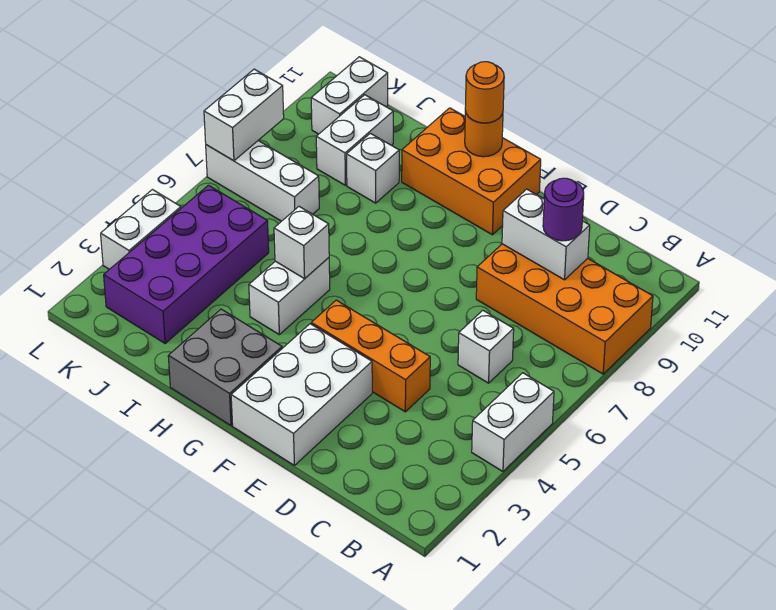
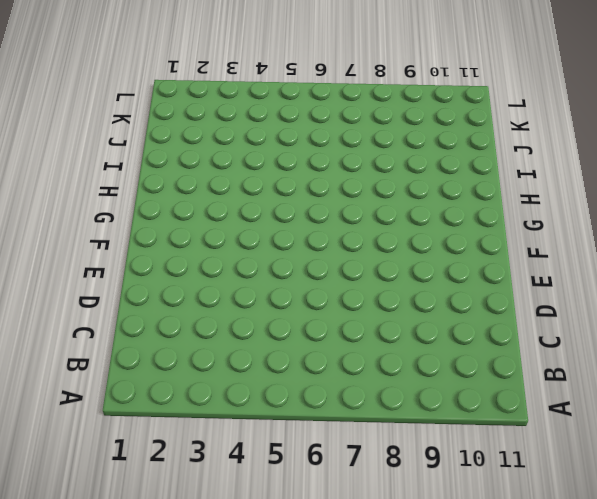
none -> white brick A4:A5 level 1
none -> orange brick A8:D9 level 1
none -> white brick C6 level 1

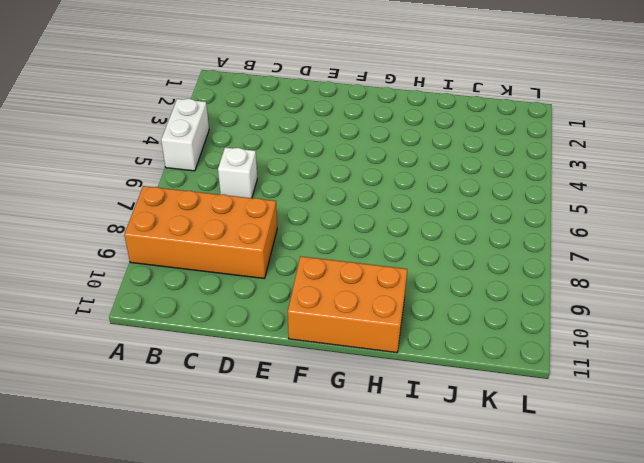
none -> orange brick D4:F4 level 1
none -> white brick E1:F3 level 1
none -> grey brick G1:H2 level 1

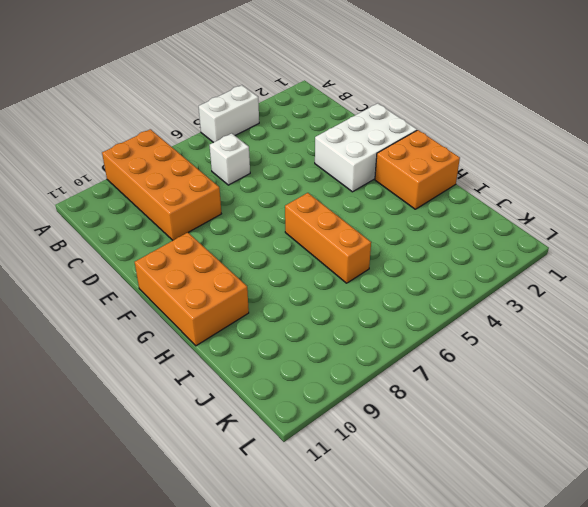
orange brick G1:H2 level 1 -> grey brick G1:H2 level 1
orange brick G6:I6 level 1 -> orange brick D4:F4 level 1
none -> white brick H4:H5 level 1
none -> white brick I9 level 1
none -> purple brick J2:K5 level 1

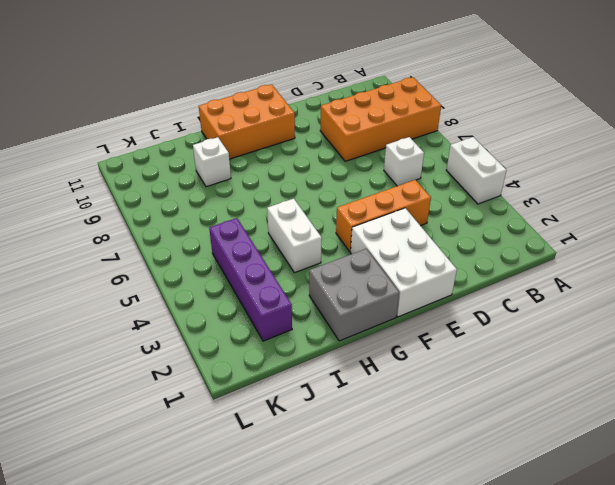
purple brick J2:J5 level 1 -> purple brick J2:K5 level 1
none -> white brick J7:L7 level 1
none -> white brick J9:J10 level 1
none -> white brick K10:K11 level 1

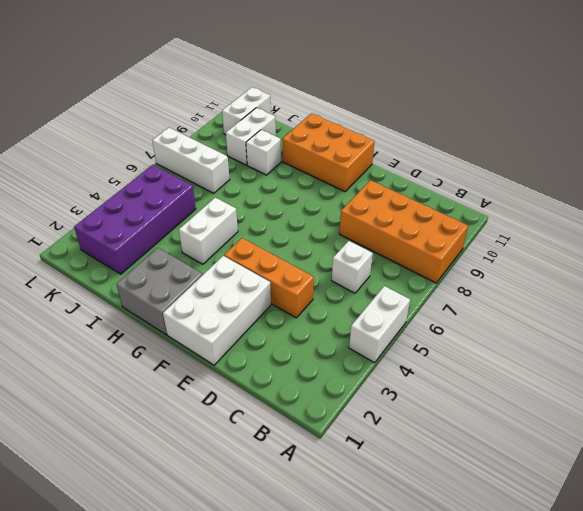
none -> white brick L3:L4 level 1
none -> white brick C9:D9 level 2
none -> orange round brick G11 level 2

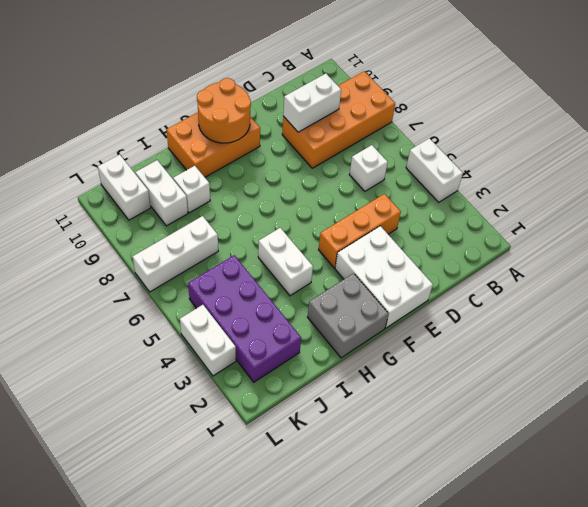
orange round brick F10:G11 level 2 -> orange round brick G11 level 2
none -> white brick H5 level 2
none -> white brick L7:L8 level 2
none -> purple round brick C9 level 3

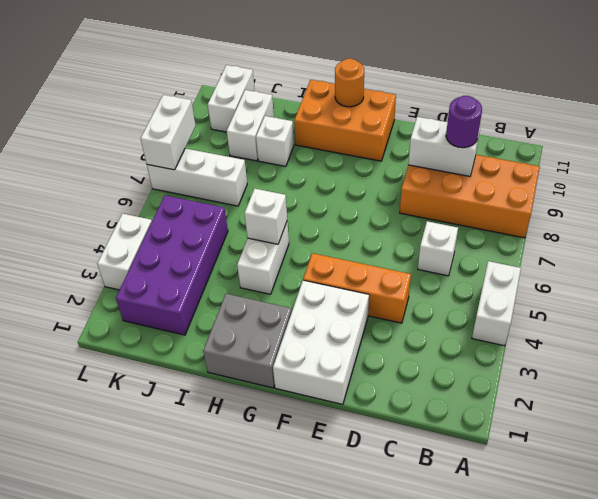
none -> orange round brick G11 level 3

